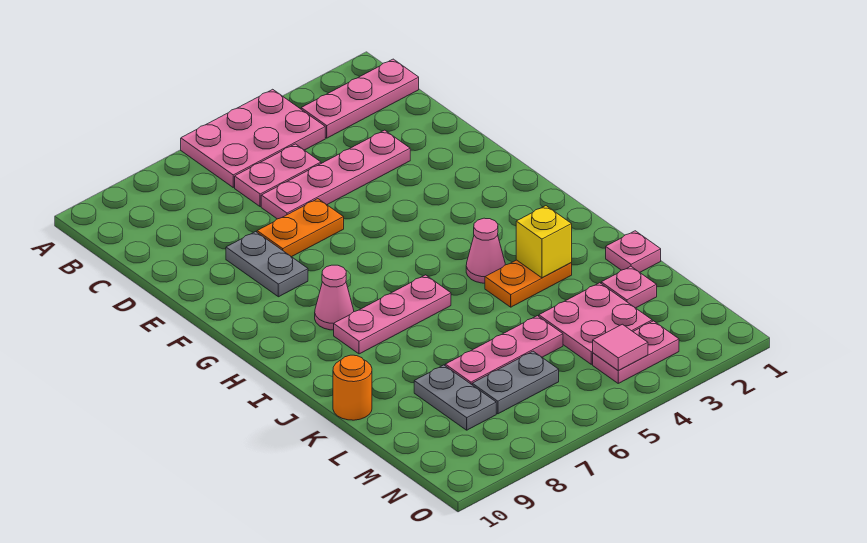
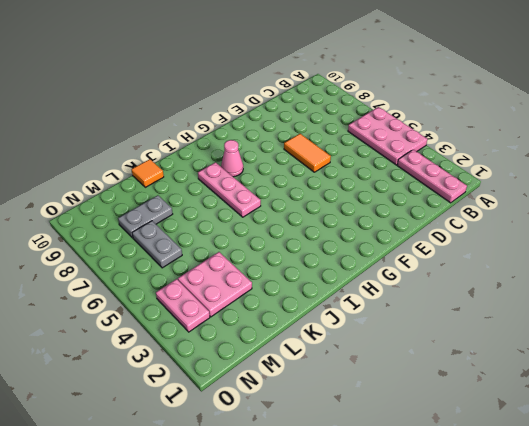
orange tile E6:E7 level 1 -> orange plate E6:E7 level 1
orange tile K10 level 1 -> orange round brick K10 level 1
none -> pink plate C5:C6 level 1
none -> pink plate D3:D6 level 1
none -> grey plate E8:F8 level 1

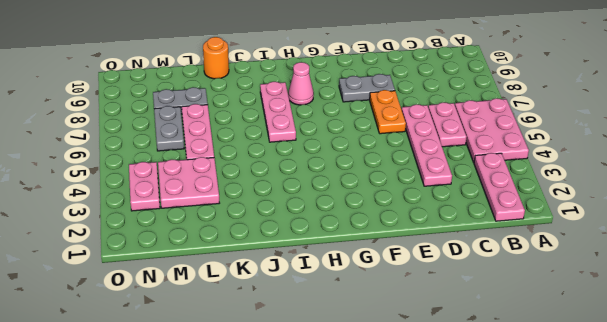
none -> pink cone I4 level 1
none -> orange plate J3:J4 level 1
none -> pink plate K1 level 1

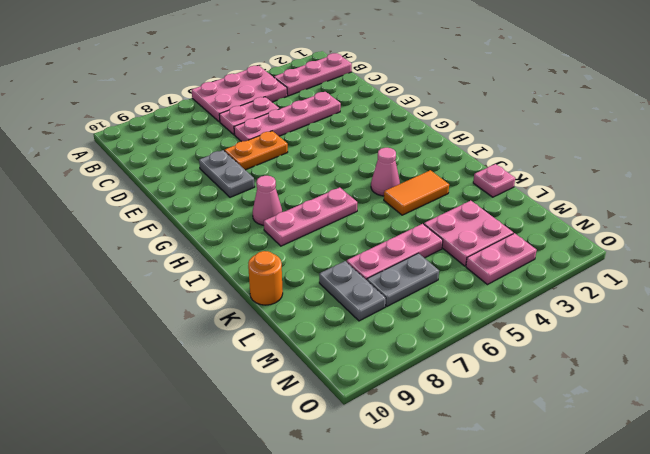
orange tile J3:J4 level 1 -> orange plate J3:J4 level 1
none -> pink plate L2 level 1
none -> yellow brick J3 level 2
none -> pink tile N4 level 2

